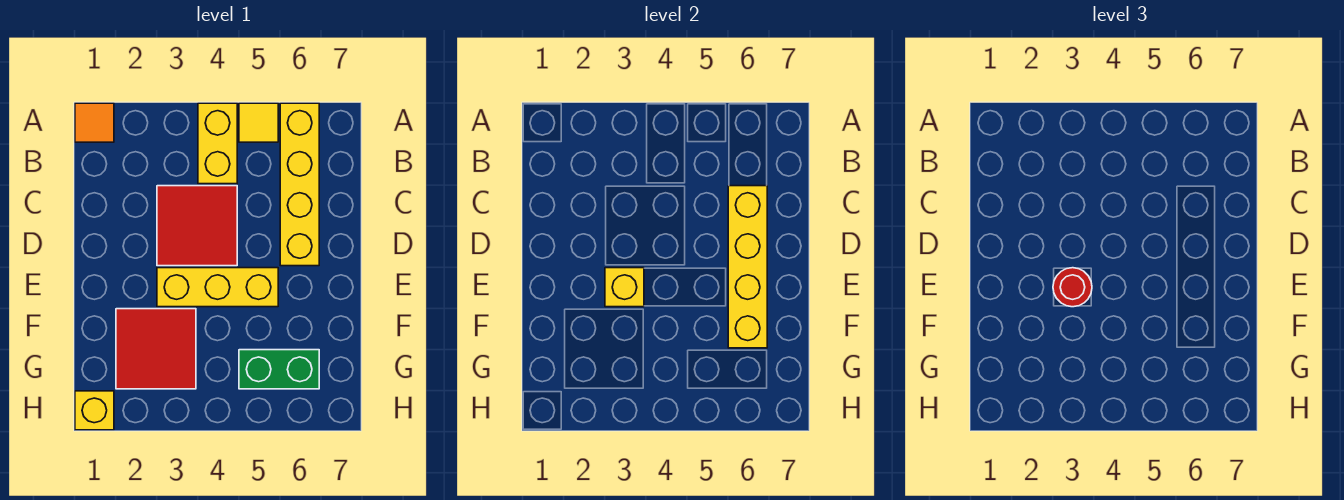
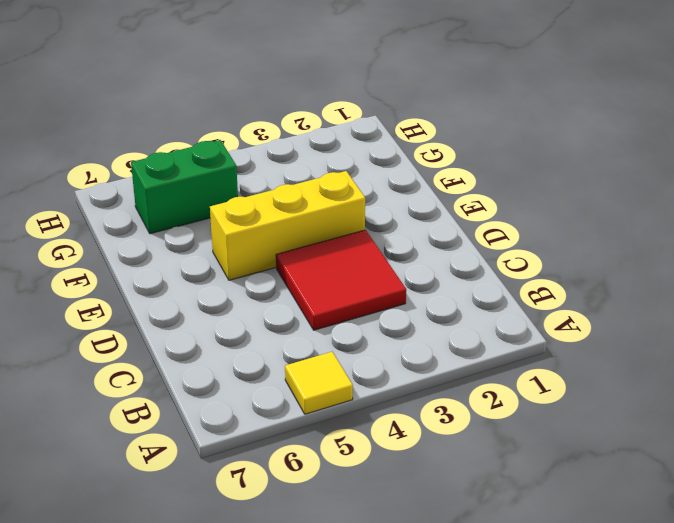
none -> orange tile A1 level 1
none -> yellow brick A4:B4 level 1
none -> yellow brick A6:D6 level 1

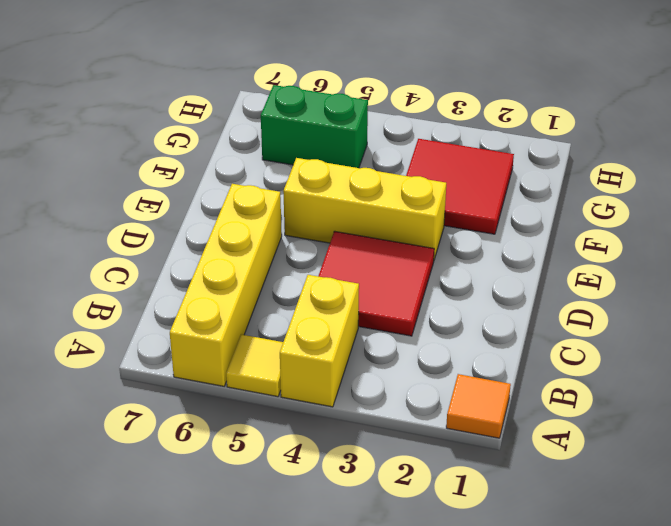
none -> yellow brick H1 level 1
none -> yellow brick C6:F6 level 2
none -> yellow brick E3 level 2

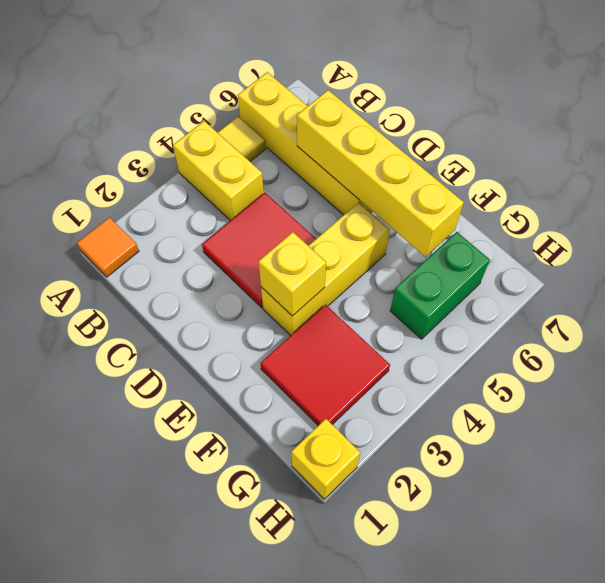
none -> red round brick E3 level 3

